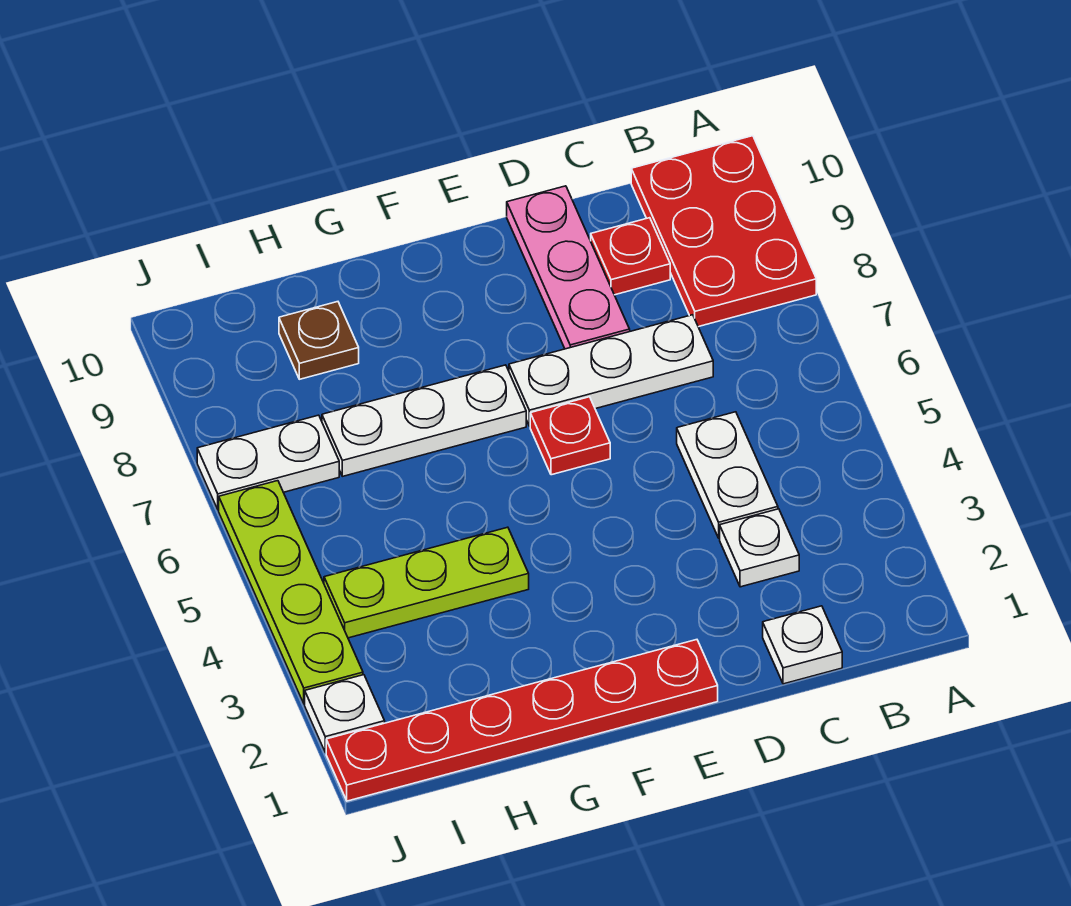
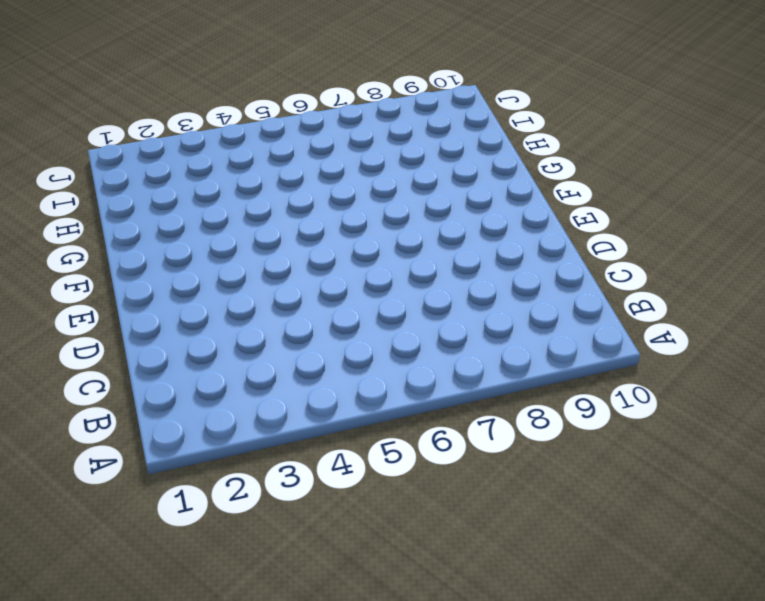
none -> red plate A8:B10 level 1
none -> white plate C1 level 1
none -> white plate C3 level 1

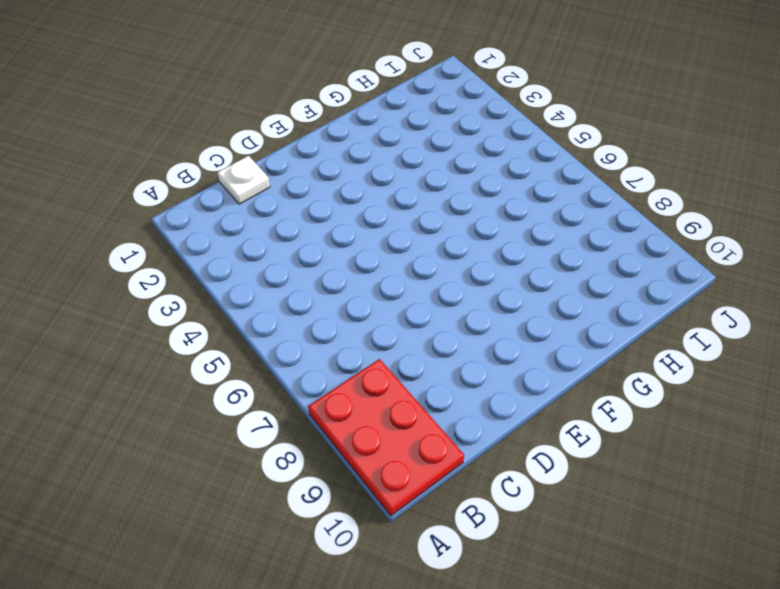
none -> white plate C3 level 1
none -> white plate C4:C5 level 1
none -> white plate C7:E7 level 1

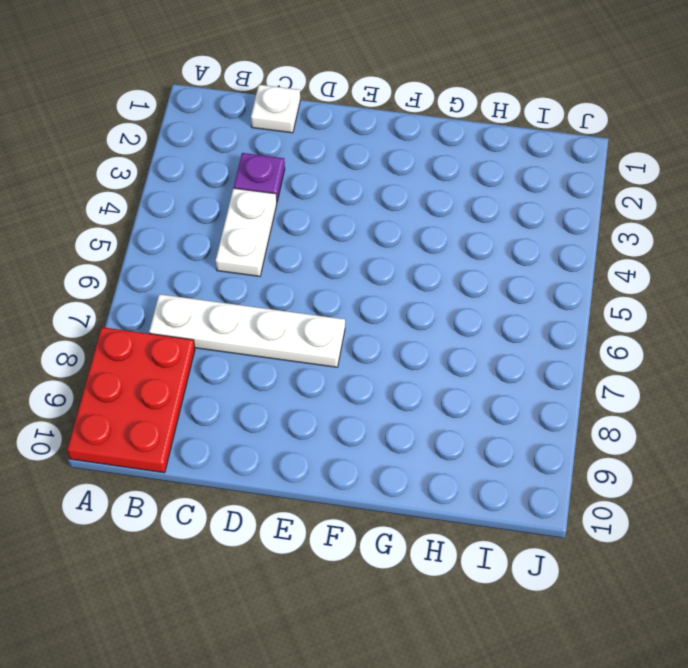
white plate B7:E7 level 1 -> white plate C7:E7 level 1
purple plate C3 level 1 -> white plate C3 level 1
none -> red plate C9 level 1
none -> pink plate D8:D10 level 1
none -> red plate E1:J1 level 1

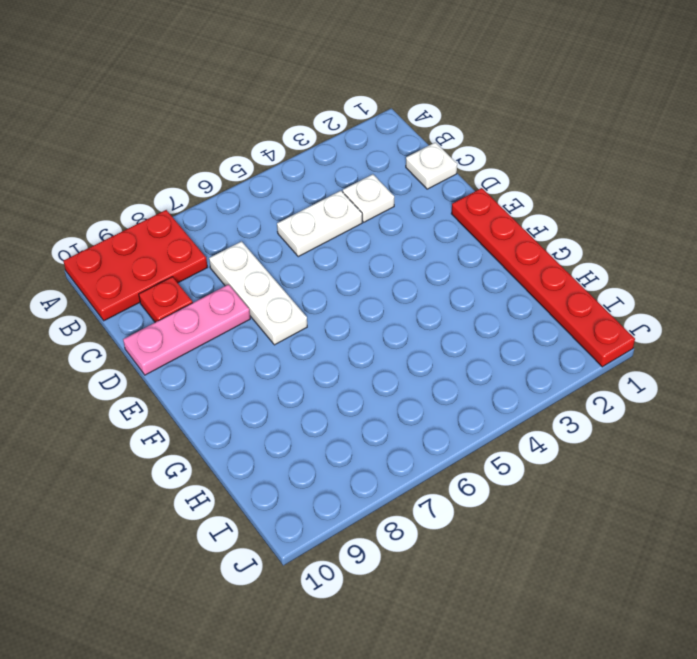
none -> red plate E6 level 1
none -> white plate F7:H7 level 1
none -> lime plate G4:I4 level 1

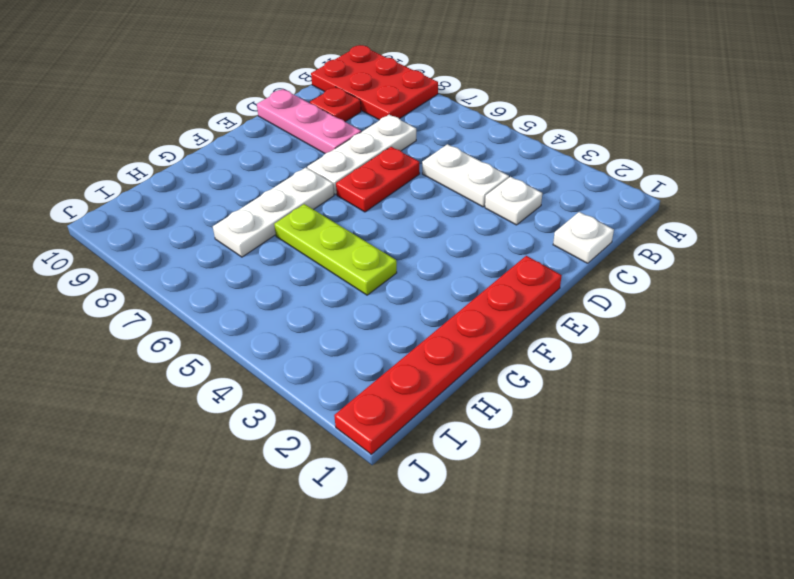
red plate D6:E6 level 1 -> red plate E6 level 1
lime plate G4:G6 level 1 -> lime plate G4:I4 level 1
none -> brown plate H9 level 1
none -> white plate I7:J7 level 1
none -> white plate J2 level 1

